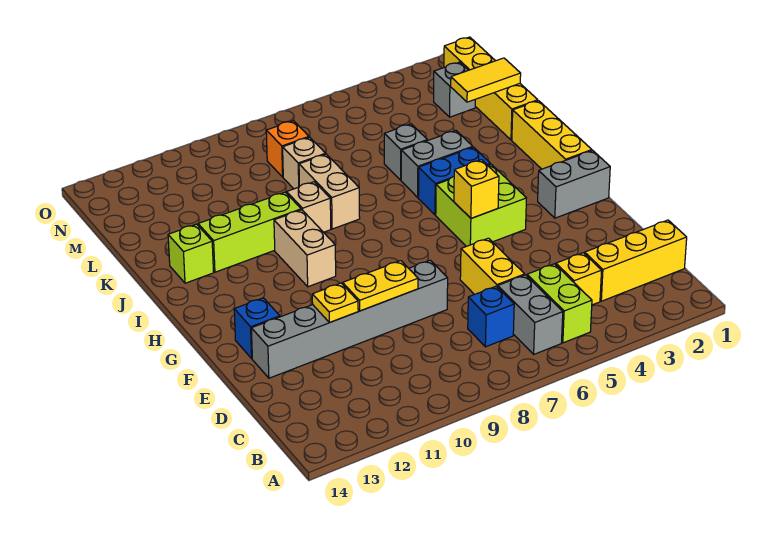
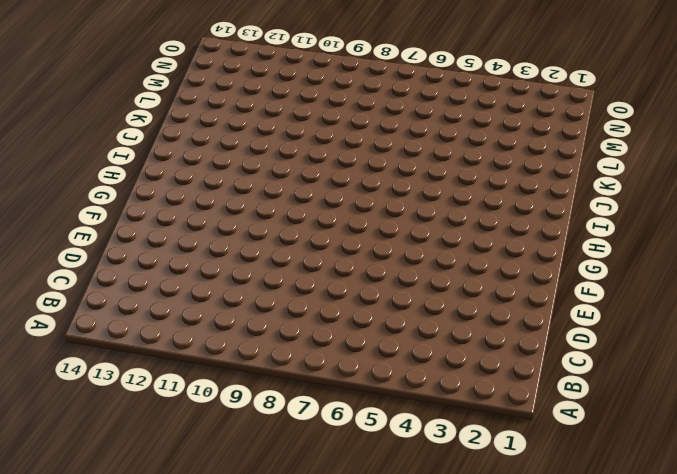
none -> lime brick B5:C5 level 1
none -> grey brick B6:C6 level 1
none -> yellow brick C1:C3 level 1

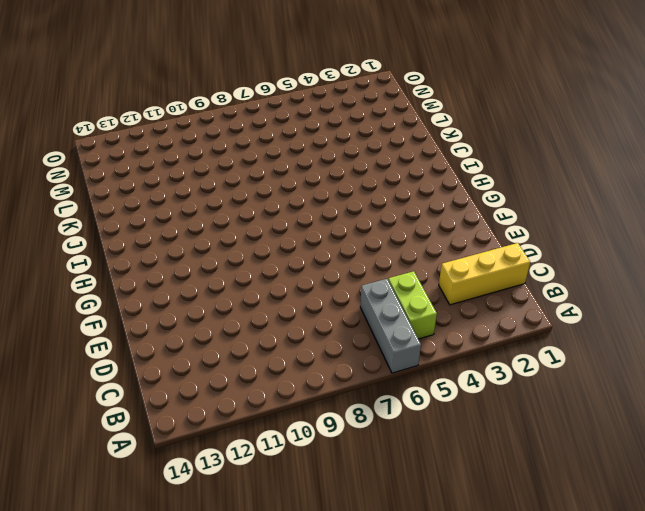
grey brick A6:C6 level 1 -> grey brick B6:C6 level 1
none -> yellow brick C4 level 1
none -> blue brick C7 level 1
none -> yellow brick D6:E6 level 1

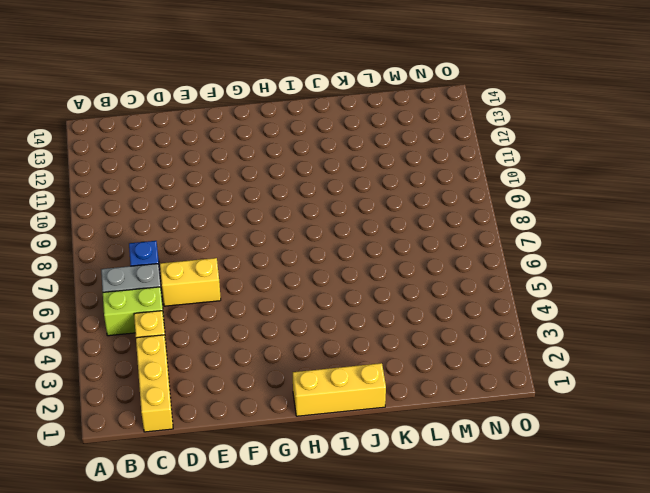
none -> grey brick E8:E13 level 1
none -> blue brick F13 level 1
none -> grey brick G1:G2 level 1

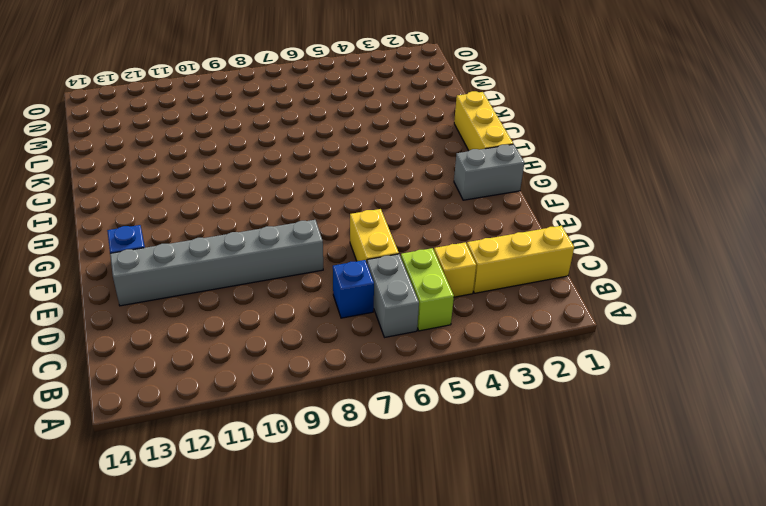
none -> lime brick G4:H5 level 1
none -> tan brick H10:I10 level 1
none -> blue brick I4:I5 level 1

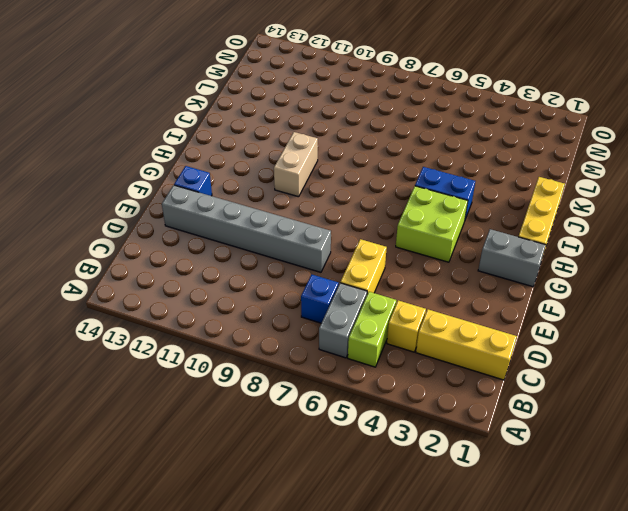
none -> grey brick J4:J5 level 1
none -> tan brick J8:K8 level 1
none -> tan brick J9 level 1

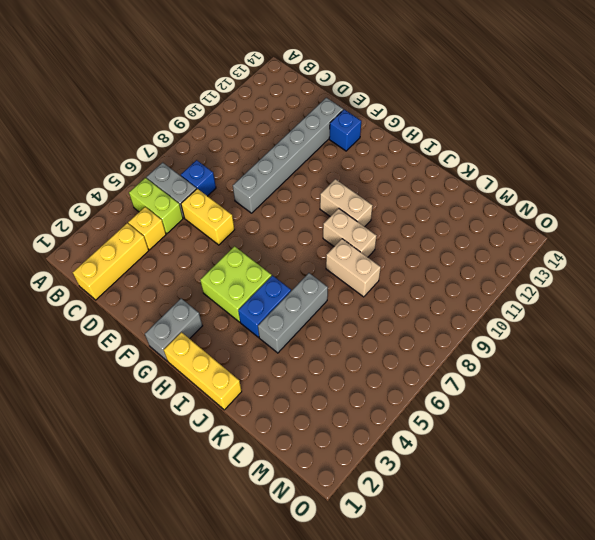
tan brick I9:J9 level 1 -> tan brick J9 level 1
grey brick J4:J6 level 1 -> grey brick J4:J5 level 1
none -> lime brick J10:J12 level 1
none -> lime brick J13 level 1
none -> yellow brick K1:N1 level 1

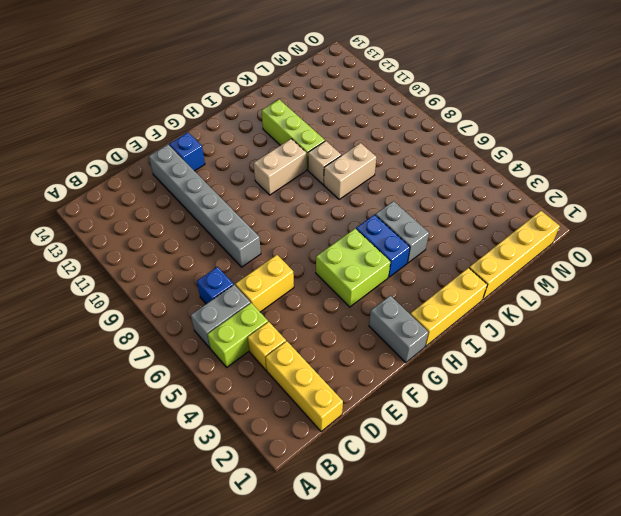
none -> lime brick J13 level 1
none -> grey brick K5 level 1
none -> tan brick L8 level 1

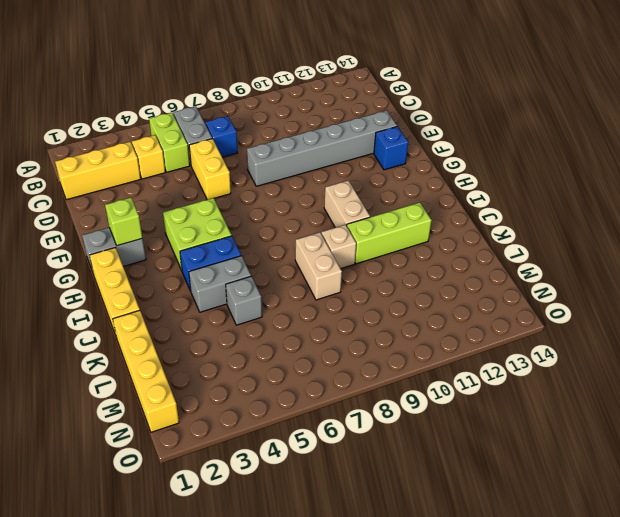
lime brick G2 level 2 -> lime brick J13 level 1
none -> tan brick L8 level 1
none -> grey brick M2 level 1
none -> orange brick M8 level 1

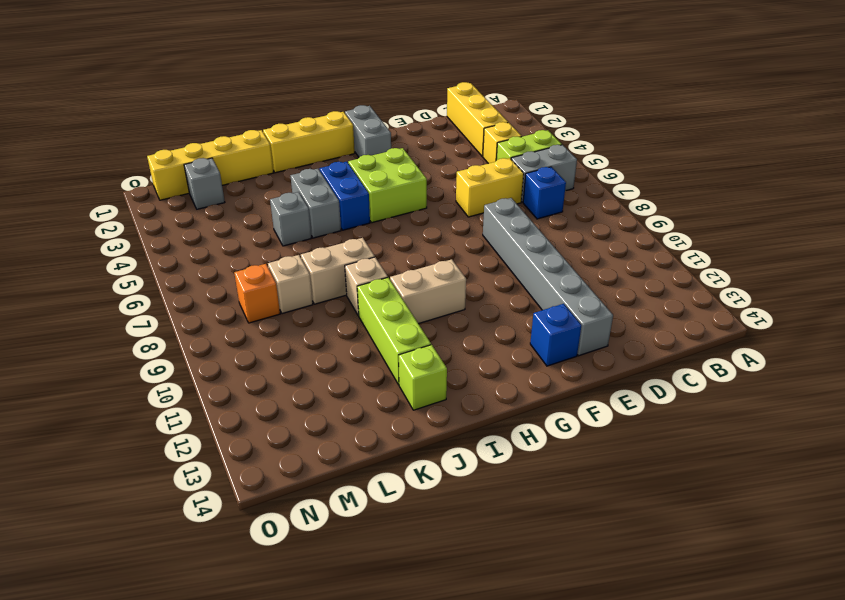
none -> yellow plate E9:E10 level 2
none -> yellow plate E11 level 2
none -> yellow brick G5 level 2

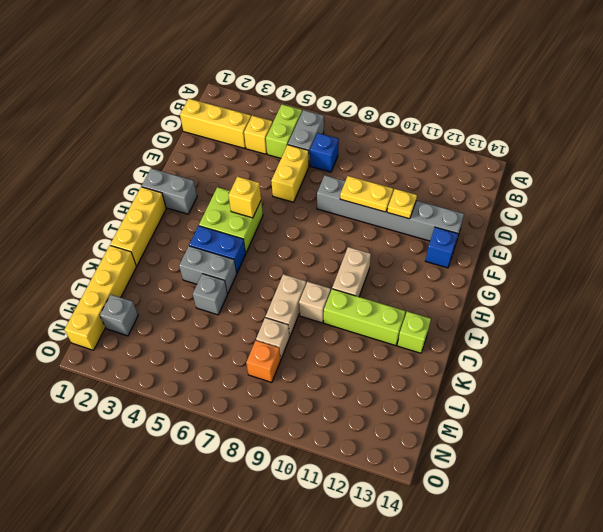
none -> yellow tile L1:L2 level 2

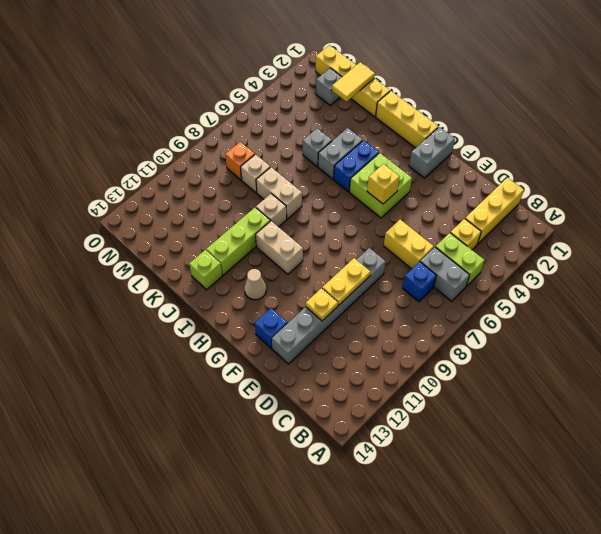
tan cone H12 level 1 -> none

